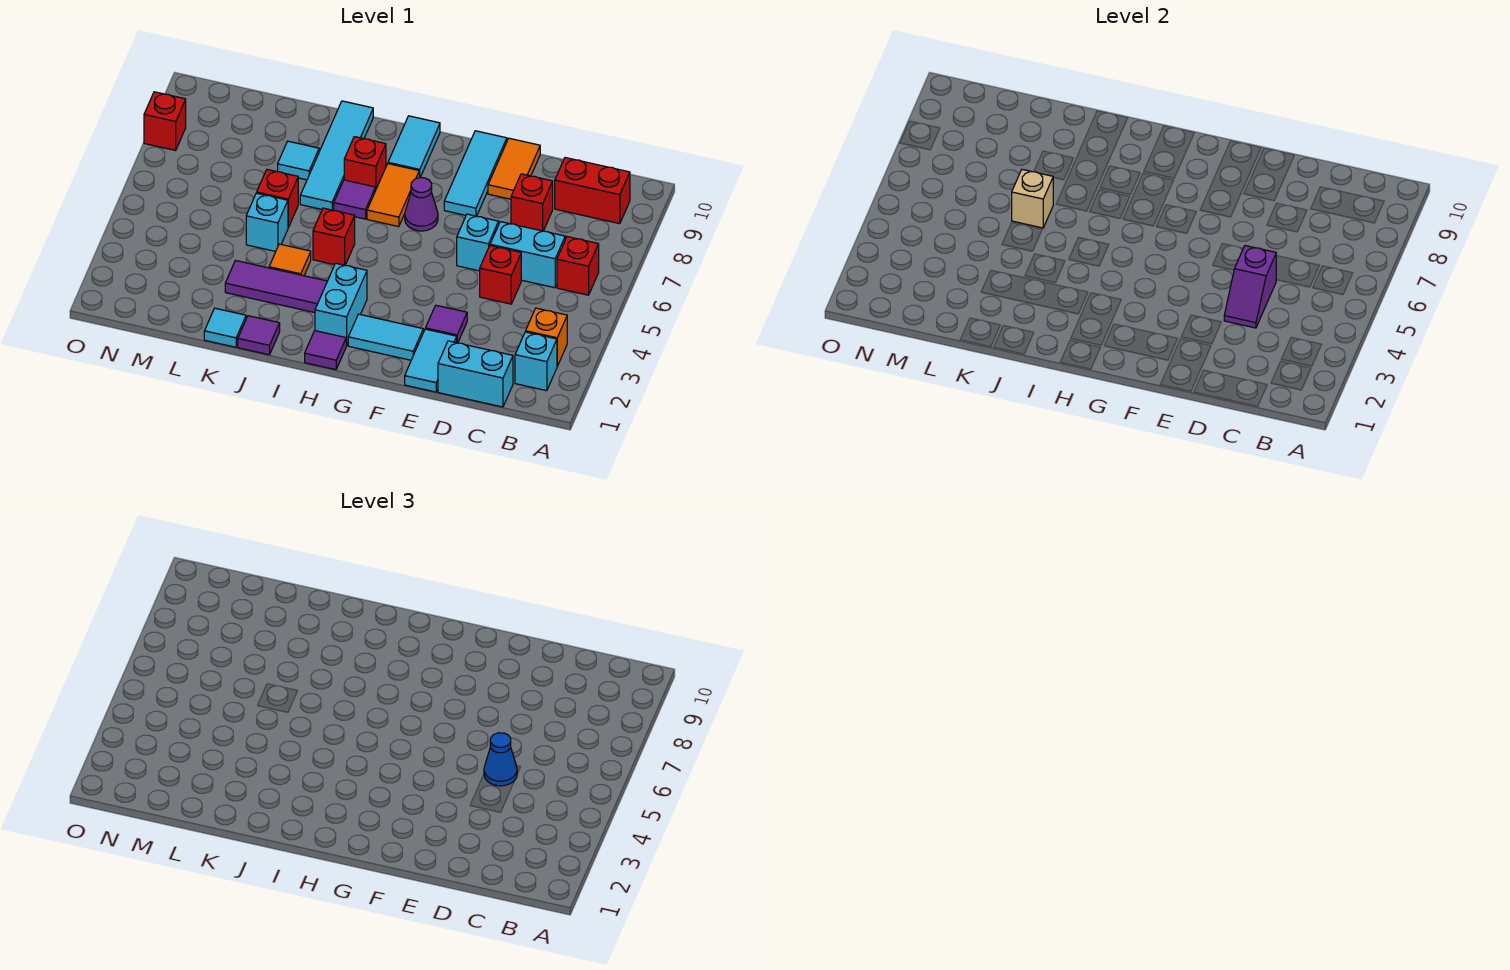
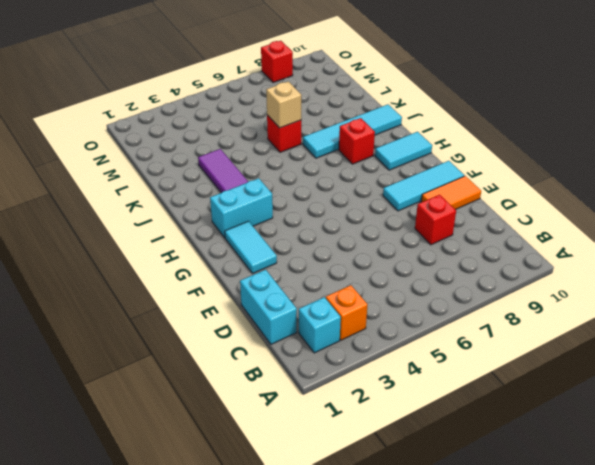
none -> red brick B6 level 1
none -> red brick B9:C9 level 1
none -> cyan brick C6:D6 level 1
none -> red brick D5 level 1

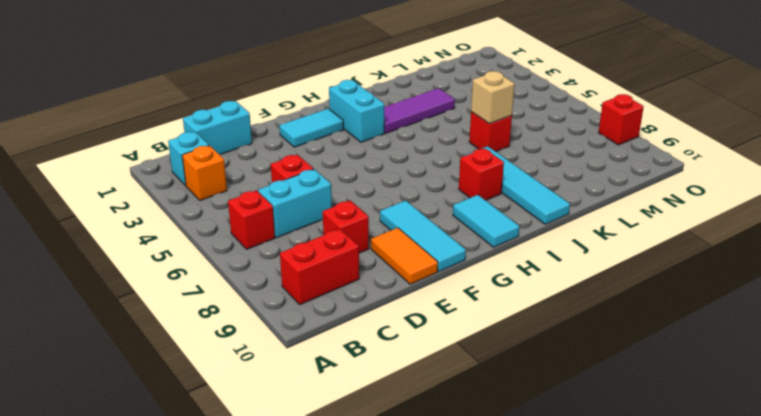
none -> cyan tile E1:E2 level 1
none -> purple tile E3 level 1
none -> cyan brick E6 level 1
none -> purple cone G7 level 1

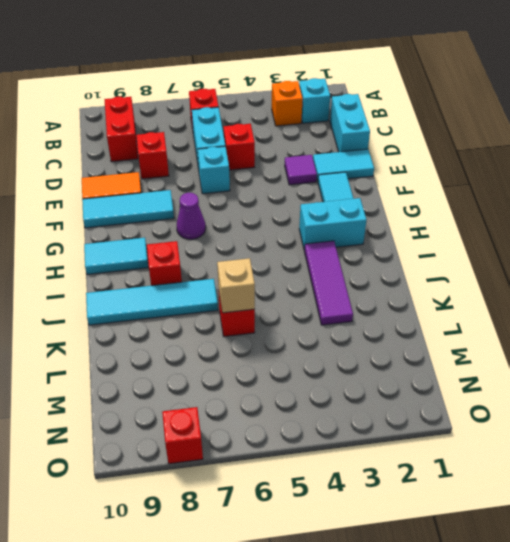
none -> purple tile H1 level 1
none -> orange tile H7:H8 level 1
none -> red brick I5 level 1
none -> purple tile I7 level 1

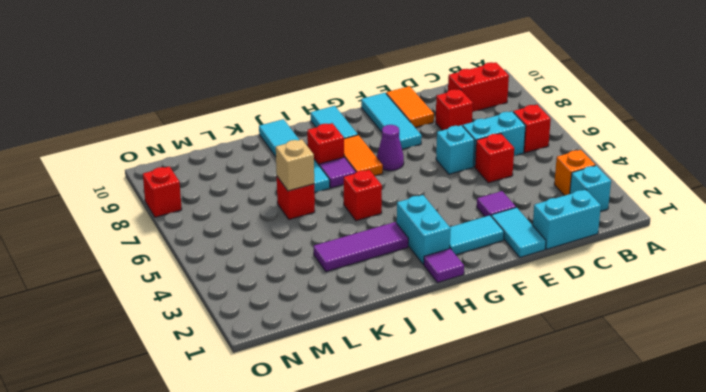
none -> purple tile J1 level 1
none -> orange tile J4 level 1
none -> cyan tile K1 level 1
none -> cyan brick K5 level 1

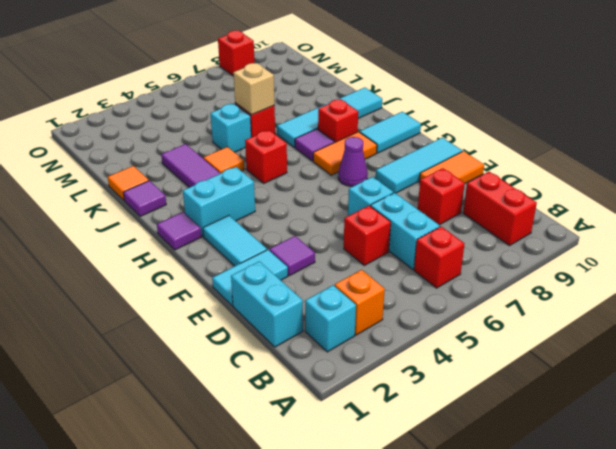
orange tile K1 level 1 -> cyan tile K1 level 1
none -> cyan tile K8 level 1
none -> purple slope D4:D5 level 2 top 5
none -> blue cone D5 level 3

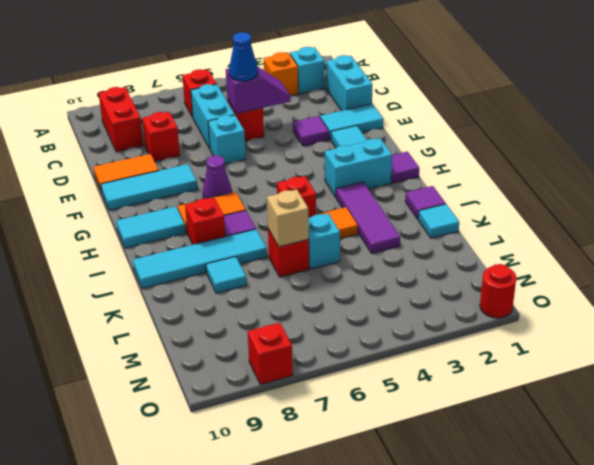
red round brick O1 level 1 -> none

